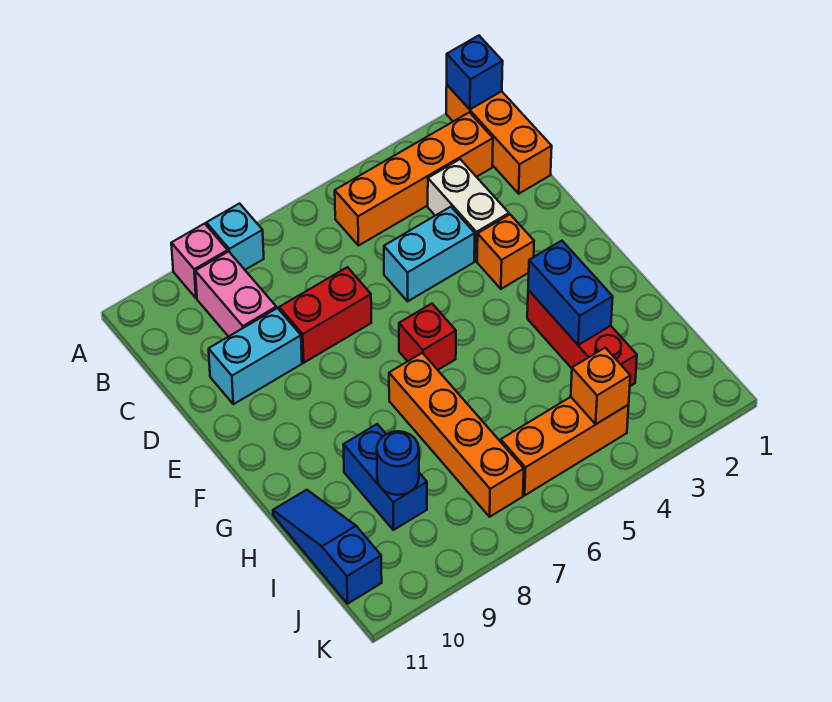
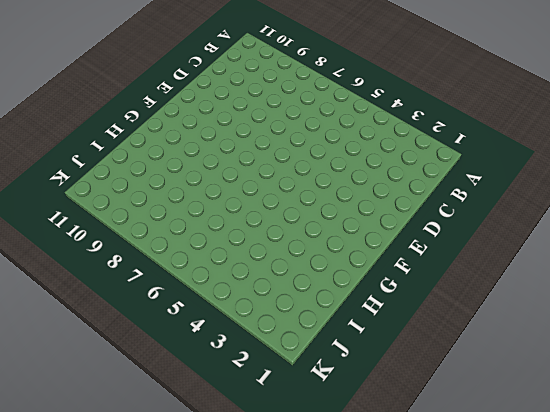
none -> orange brick A1:C1 level 1
none -> cyan brick A8 level 1
none -> pink brick A9 level 1

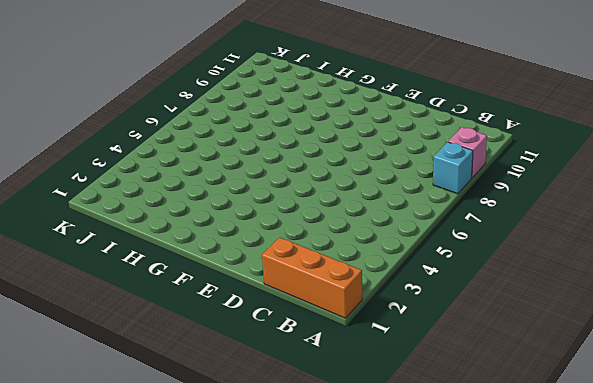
none -> orange brick B2:B5 level 1
none -> pink brick B9:C9 level 1
none -> white brick C3:D3 level 1

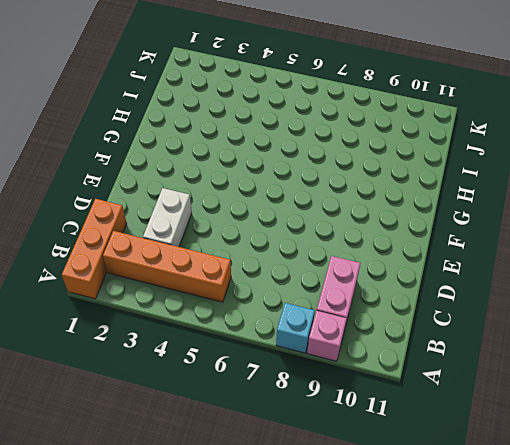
none -> cyan brick D4:D5 level 1
none -> red brick D7:D8 level 1
none -> cyan brick D9:D10 level 1

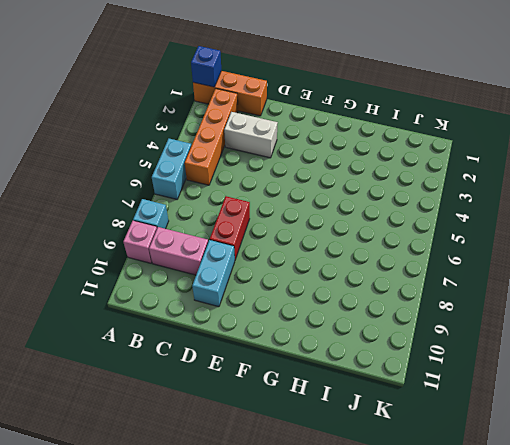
cyan brick A5:A6 level 1 -> cyan brick D4:D5 level 1
none -> orange brick E3 level 1
none -> red brick F6 level 1
none -> red brick G3:I3 level 1

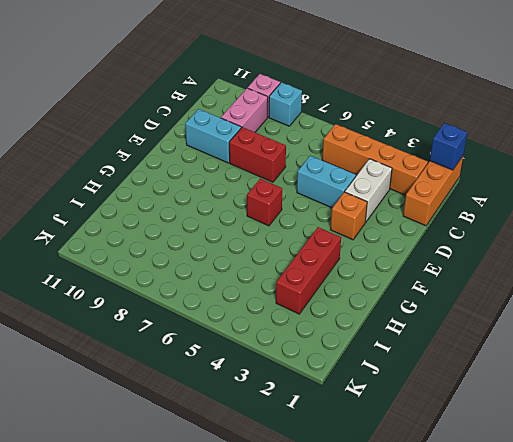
none -> orange brick G7:J7 level 1
none -> blue brick H9:I9 level 1
none -> blue slope H11:J11 level 1 top J

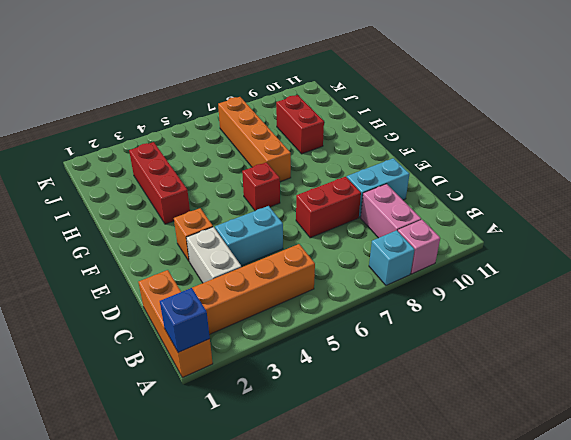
red brick H9:I9 level 1 -> blue brick H9:I9 level 1
none -> blue slope H11:J11 level 1 top J
none -> orange brick J4:J6 level 1
none -> blue brick G3:H3 level 2

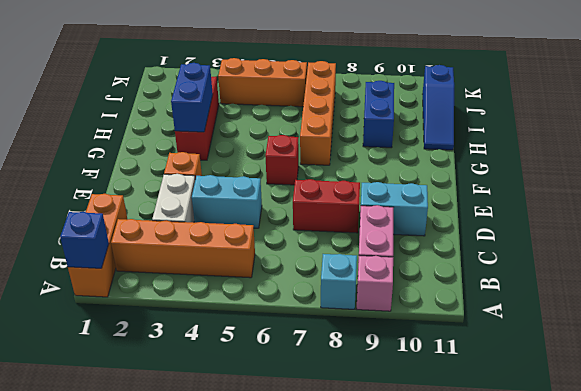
none -> blue round brick I9 level 2
none -> orange brick J4 level 2

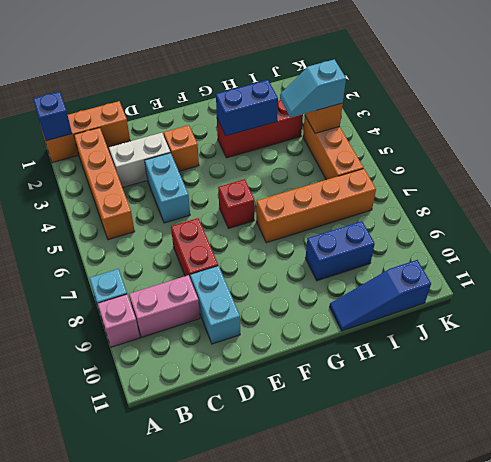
cyan slope I4:J4 level 3 top J -> none
none -> blue round brick I9 level 2

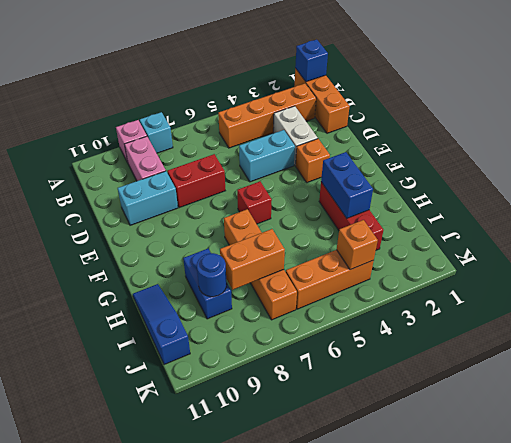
orange brick I7:I8 level 2 -> none

